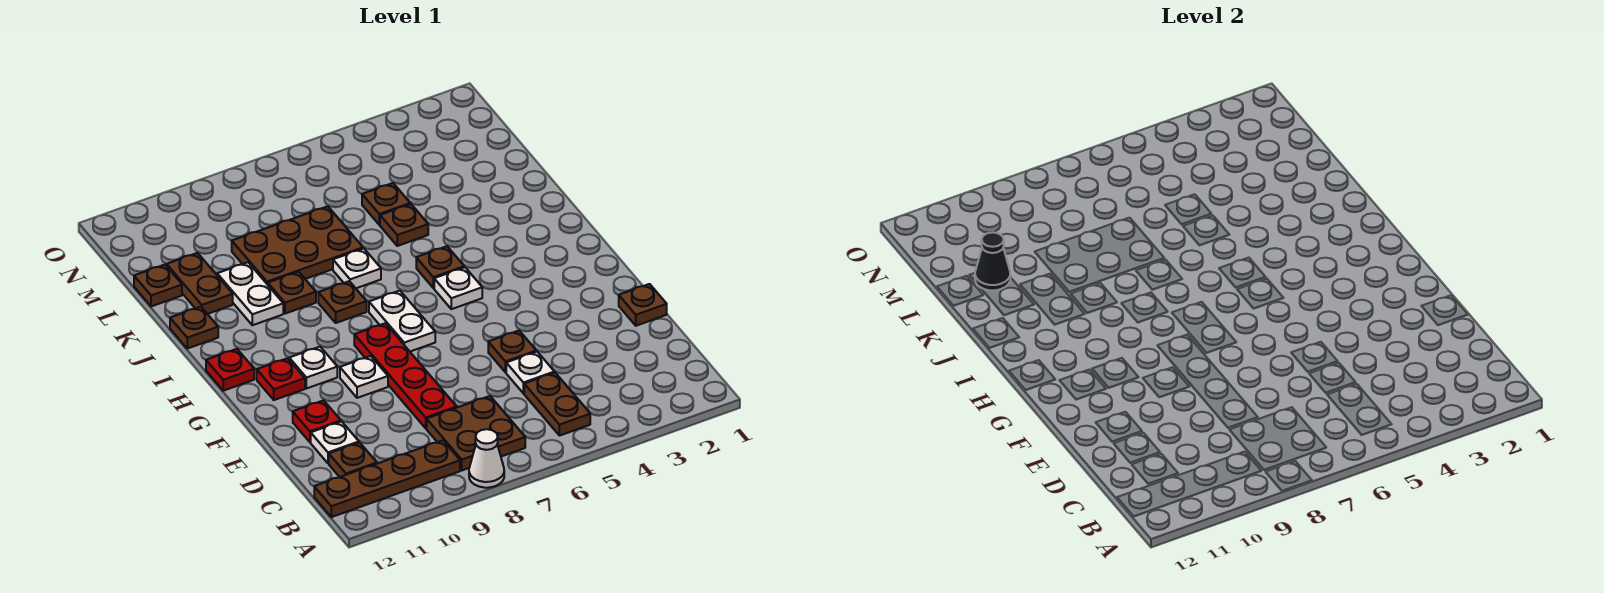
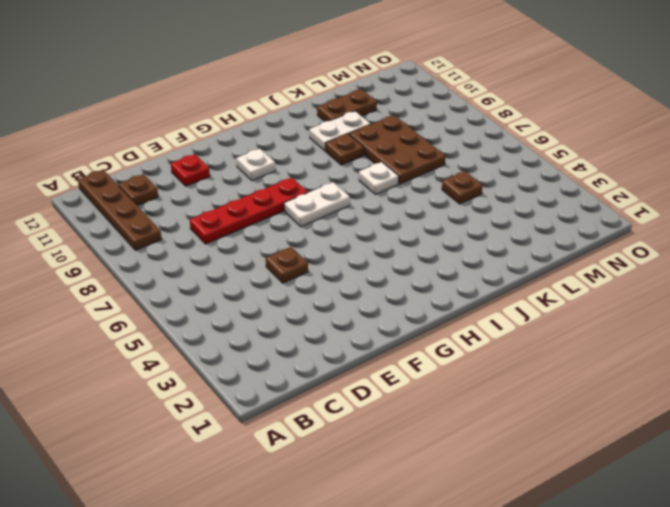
none -> white cone A8 level 1
none -> brown plate B5:C5 level 1
none -> brown plate B7:C8 level 1

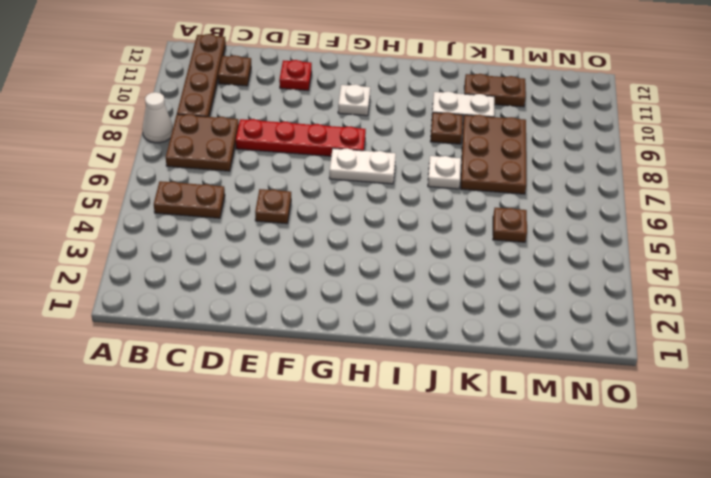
none -> white plate D5 level 1
none -> white plate D11 level 1
none -> brown plate E1 level 1

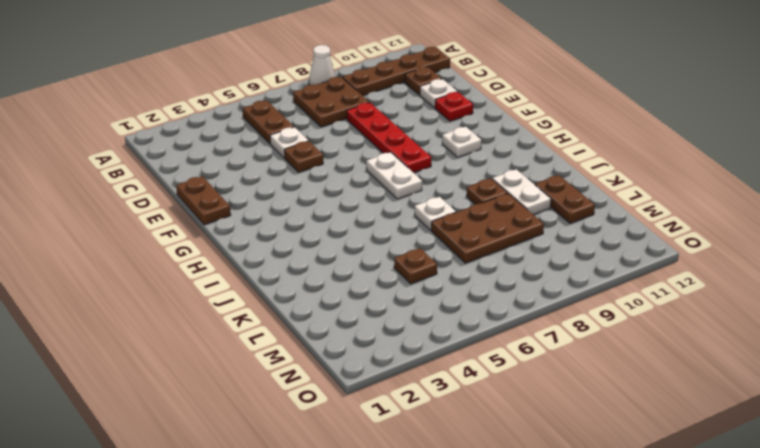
brown plate E1:F1 level 1 -> brown plate E1 level 1
none -> white plate F9 level 1
none -> red plate G11 level 1
none -> white plate H5 level 1

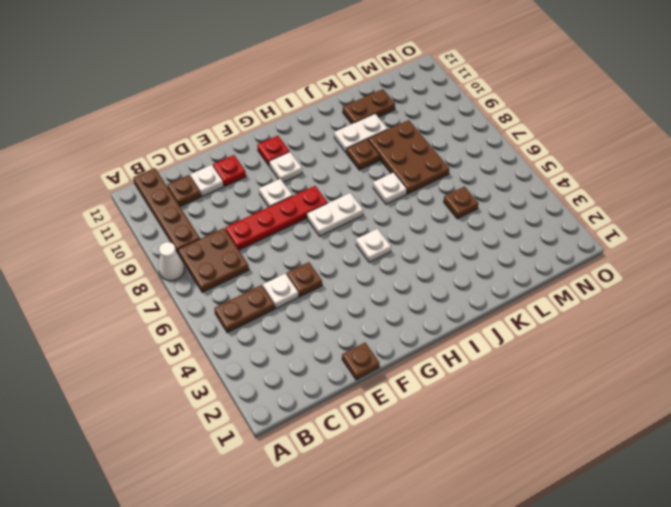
none -> red plate H12 level 1
none -> brown plate I5 level 1
none -> brown plate I8 level 1

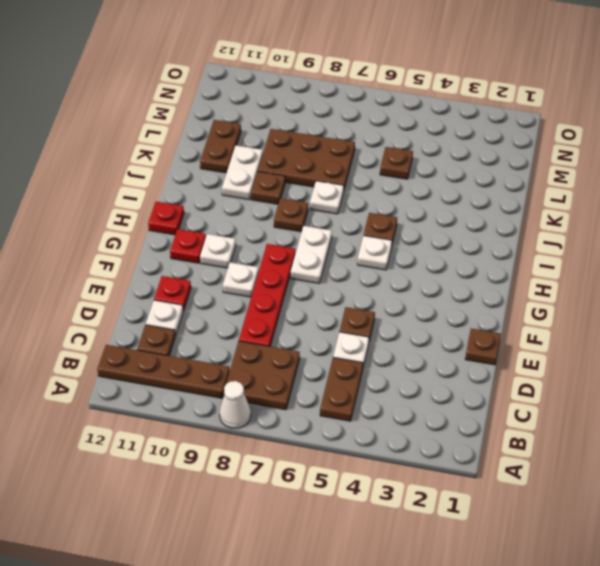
none -> brown plate J12 level 1
none -> brown plate K5 level 1
none -> brown plate L12 level 1

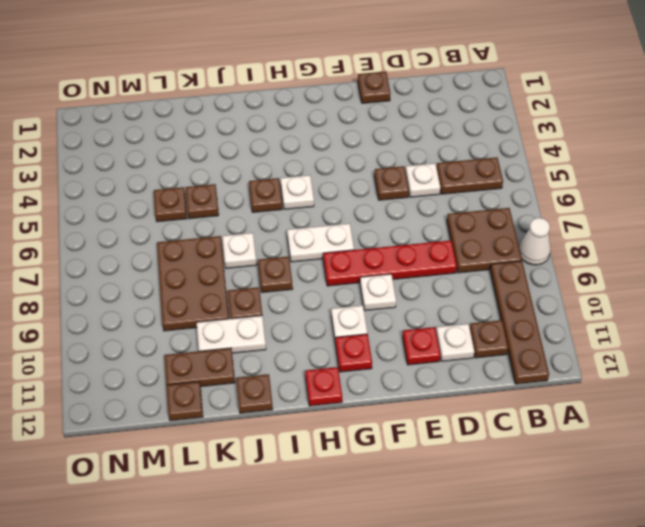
none -> black cone L11 level 2

